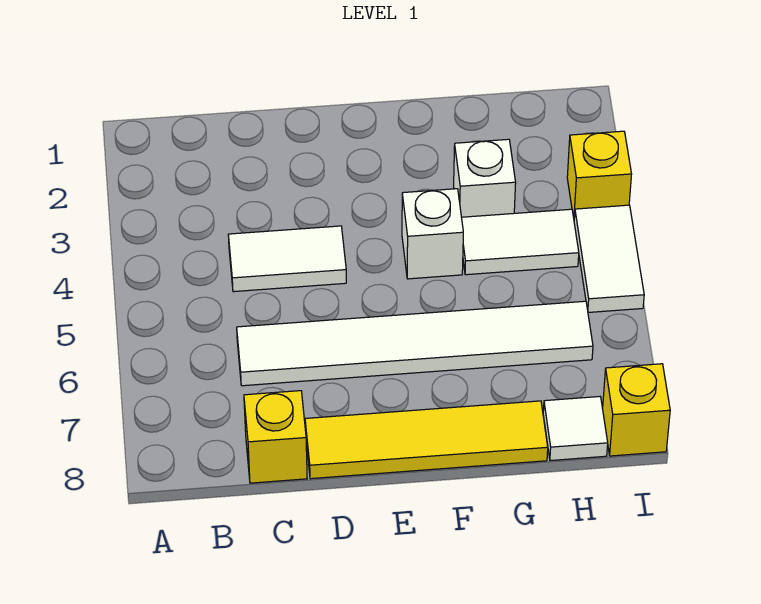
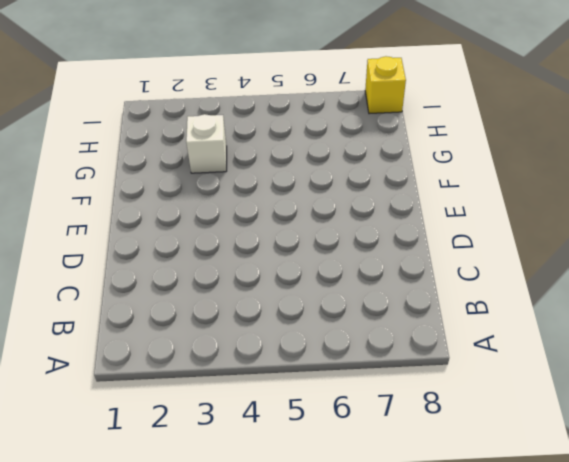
none -> white tile C4:D4 level 1
none -> white tile C6:H6 level 1

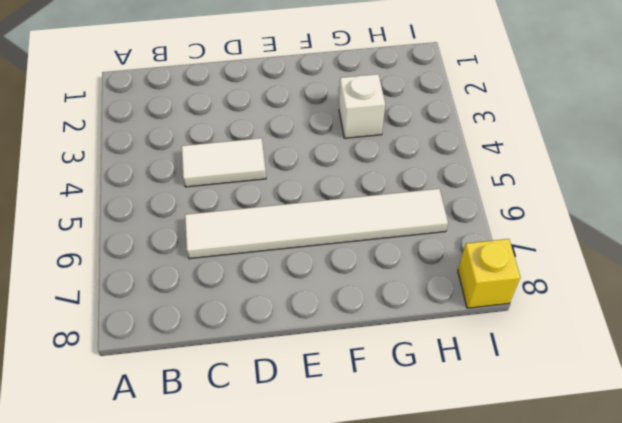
none -> yellow brick C8 level 1
none -> yellow tile D8:G8 level 1

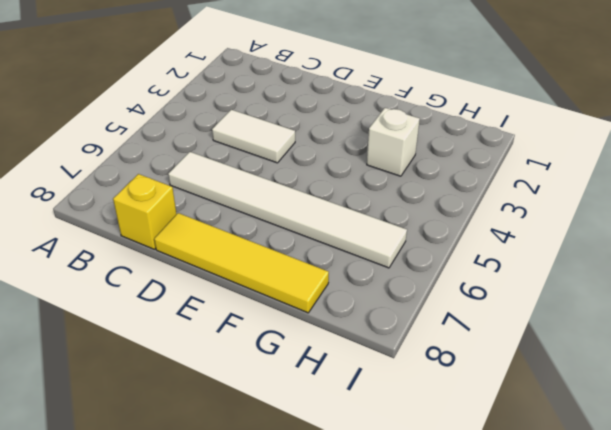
none -> white brick F4 level 1
none -> white tile G4:H4 level 1

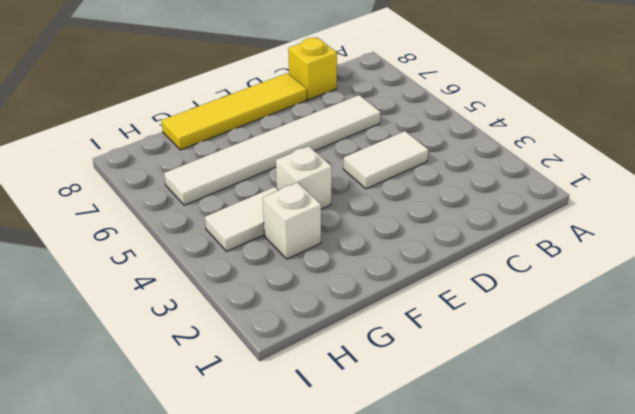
none -> white tile H8 level 1
none -> yellow brick I3 level 1

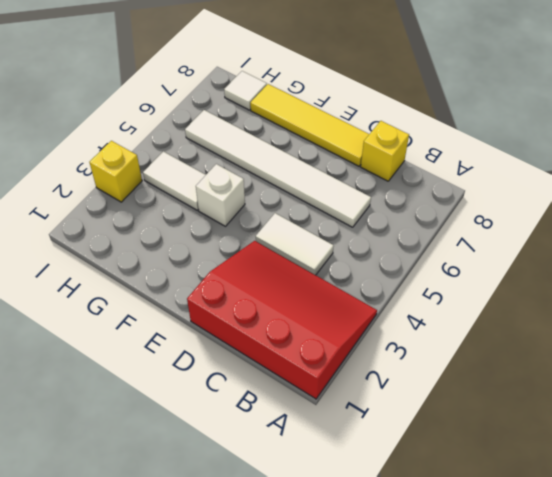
red slope A1:D3 level 1 top 1 -> none
none -> white brick G3 level 1
none -> white tile I4:I5 level 1

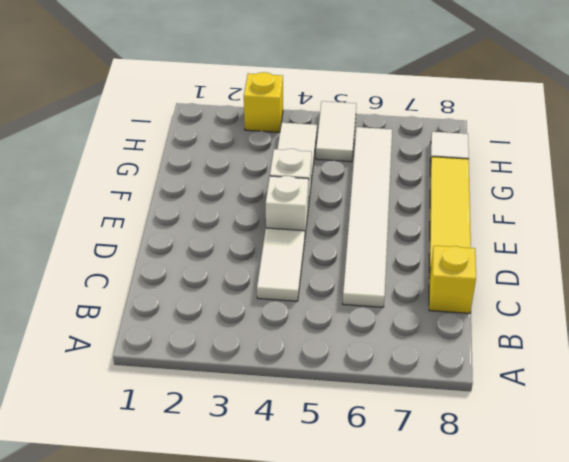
white brick E4 level 1 -> white brick G3 level 1
white tile H5:I5 level 1 -> white tile I4:I5 level 1
none -> yellow brick I8 level 1

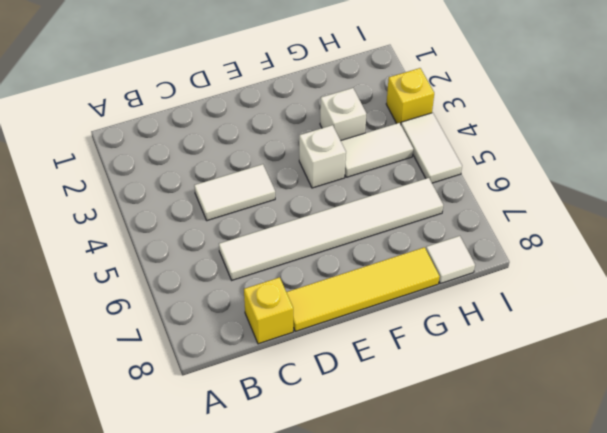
none -> yellow brick I8 level 1

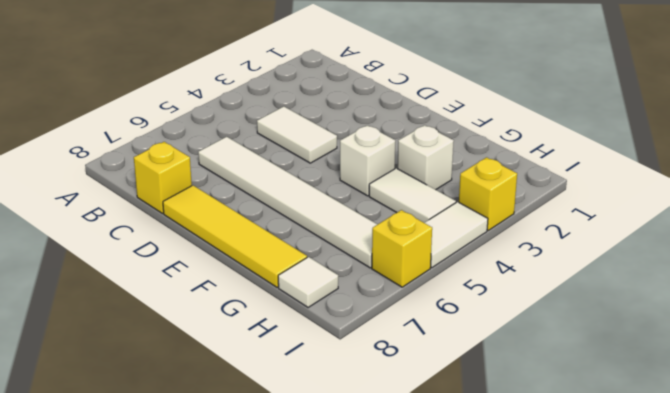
yellow brick I6 level 1 -> yellow brick I8 level 1

